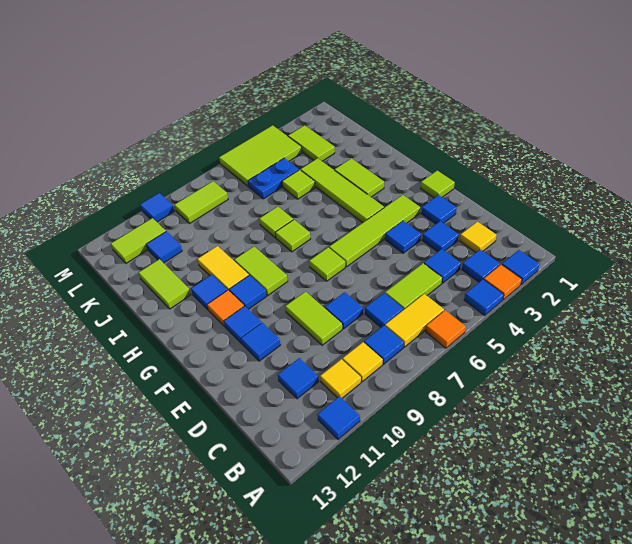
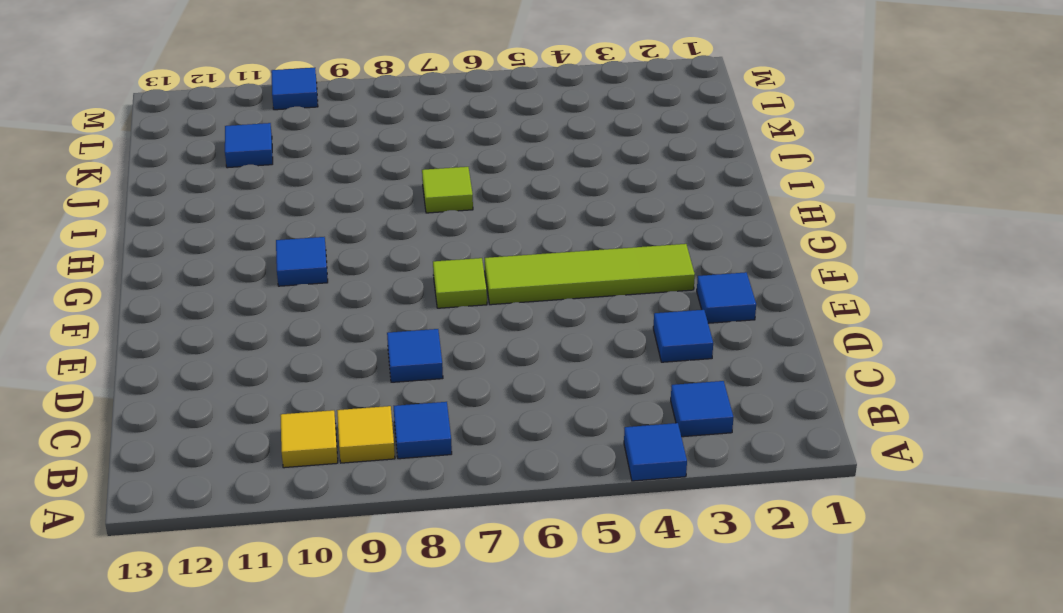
none -> blue tile A2 level 1
none -> orange tile A3 level 1
none -> orange tile A6 level 1
none -> blue tile A11 level 1

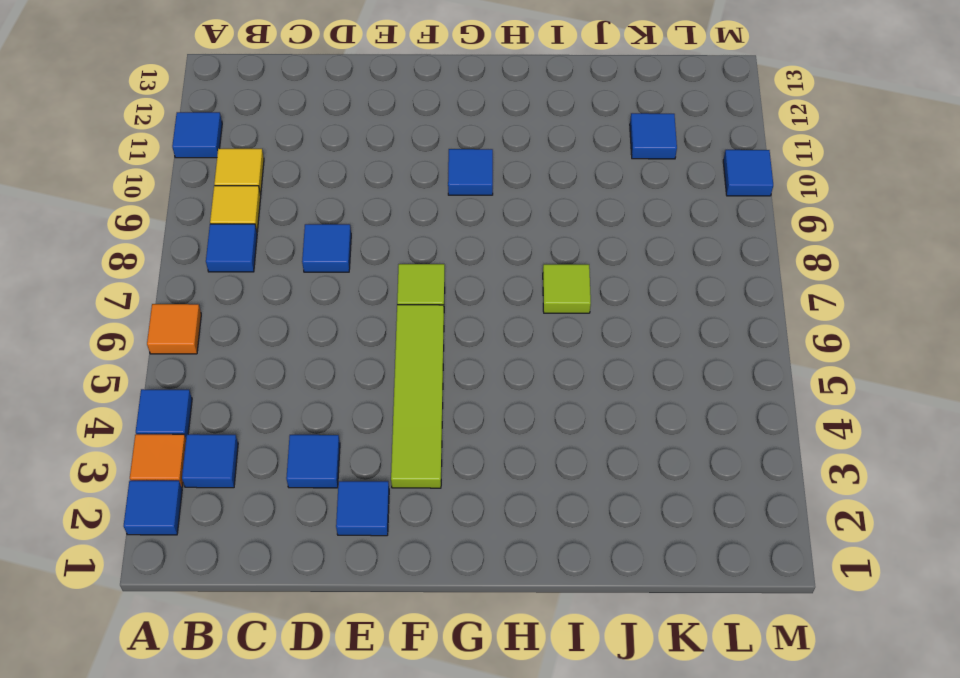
none -> yellow tile B6:B7 level 1
none -> yellow tile C2 level 1
none -> blue tile C4 level 1
none -> lime tile C5:C6 level 1

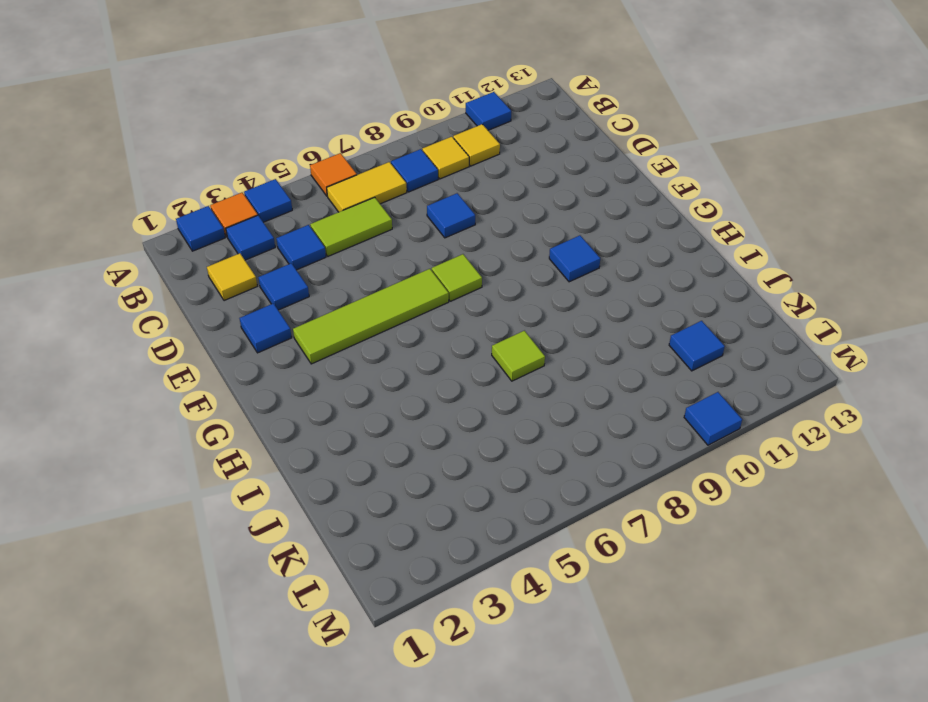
none -> blue tile C7 level 1
none -> blue tile C11 level 1
none -> lime tile D9:E9 level 1
none -> blue tile E4 level 1

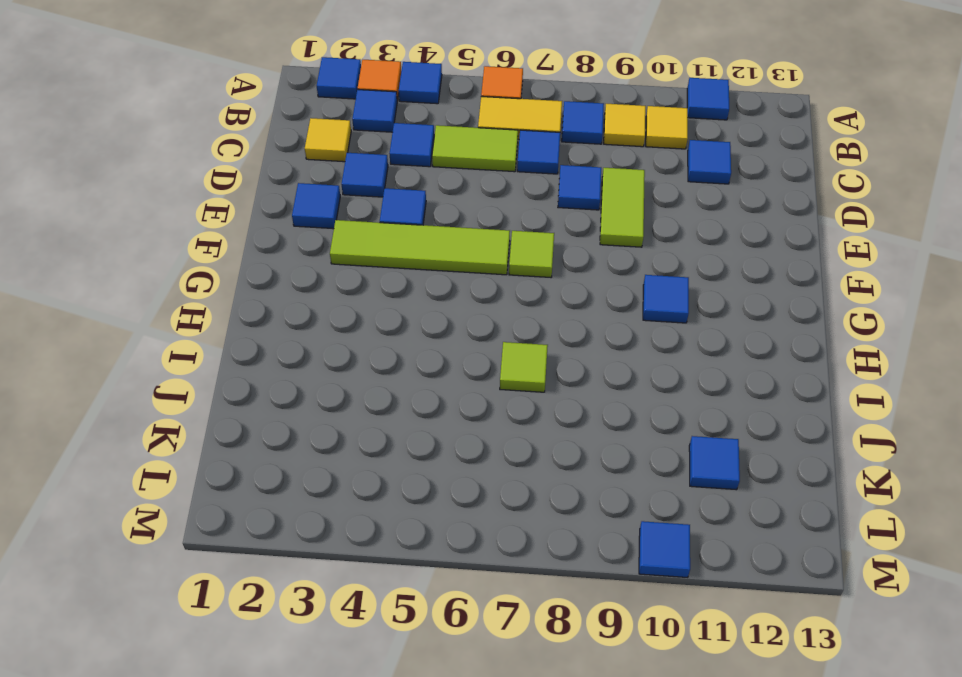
none -> blue tile E11 level 1
none -> lime tile F1 level 1
none -> blue tile F11 level 1
none -> lime tile G4:J4 level 1

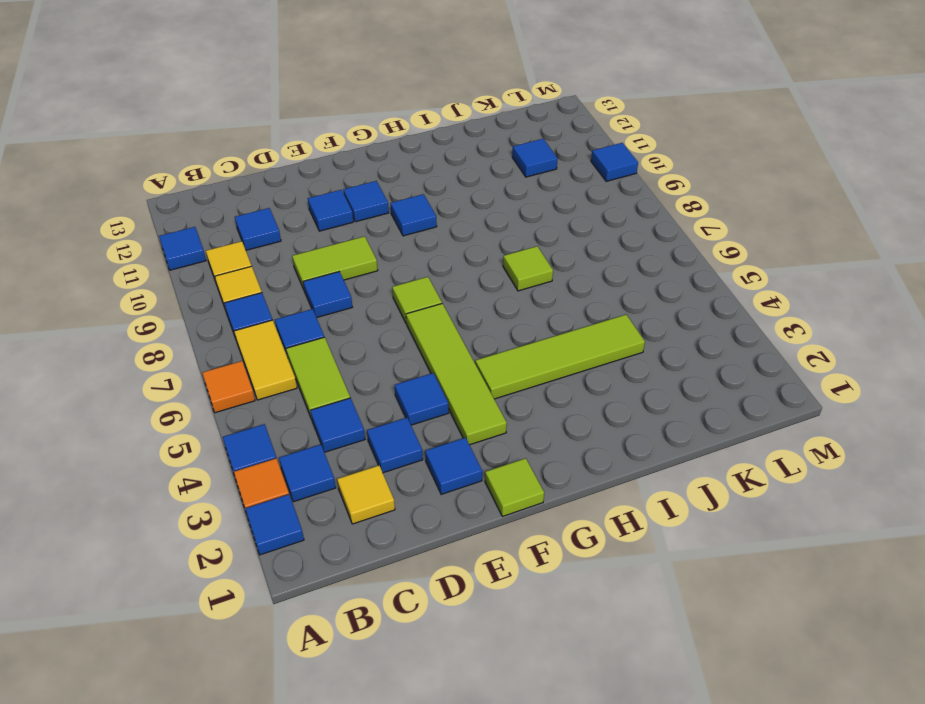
none -> lime tile G9:H9 level 1
none -> orange tile G11 level 1
none -> lime tile H3:I3 level 1
none -> lime tile H7 level 1

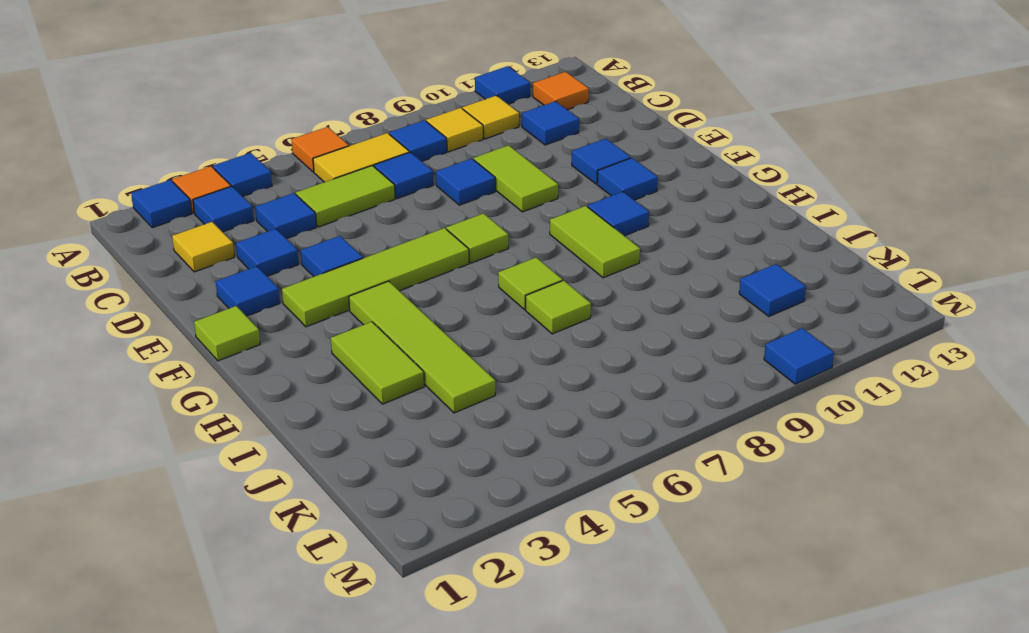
orange tile B12 level 1 -> orange tile G11 level 1
none -> yellow tile H10:I10 level 1
none -> blue tile H11 level 1
none -> lime tile I12:J12 level 1
none -> lime tile J5 level 1

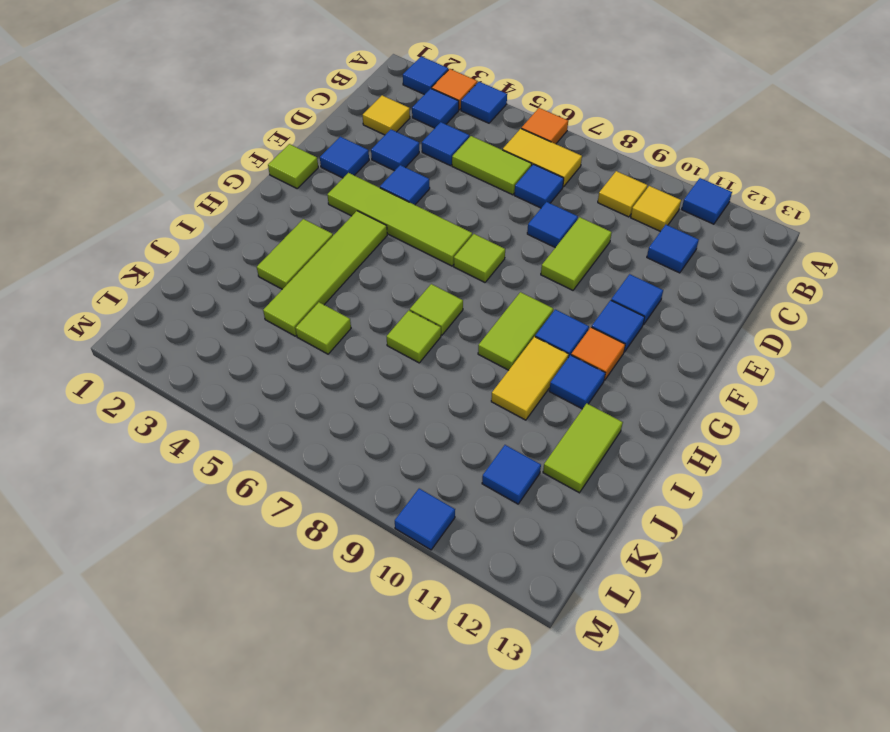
none -> blue tile B8 level 1
none -> lime tile K3:L3 level 1
none -> blue plate K5:K6 level 1
none -> lime tile L4:M6 level 1

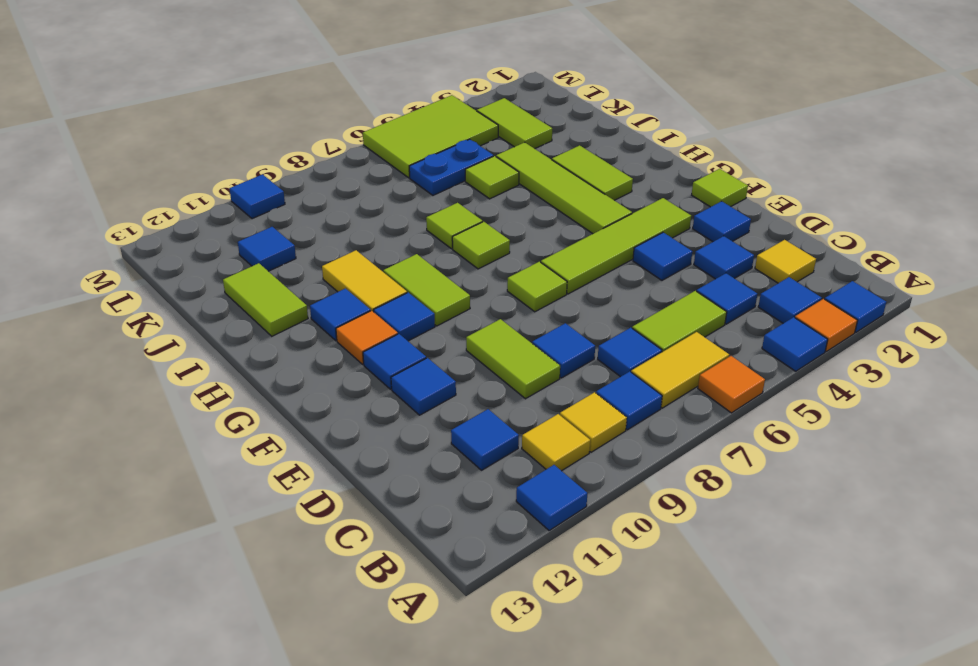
none -> lime tile L8:L9 level 1
none -> lime tile L11:L12 level 1

